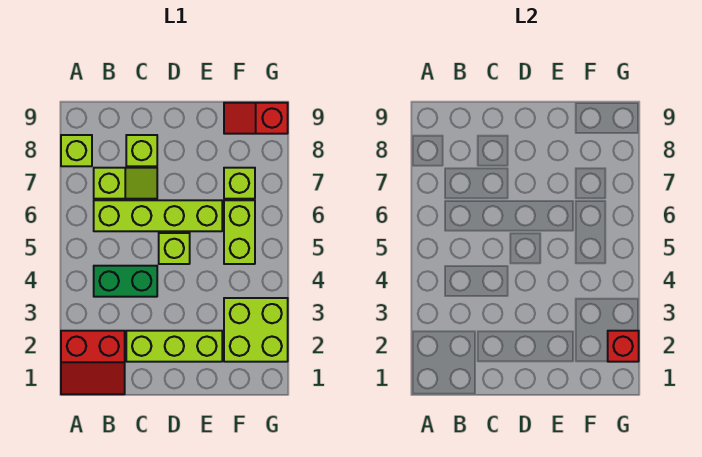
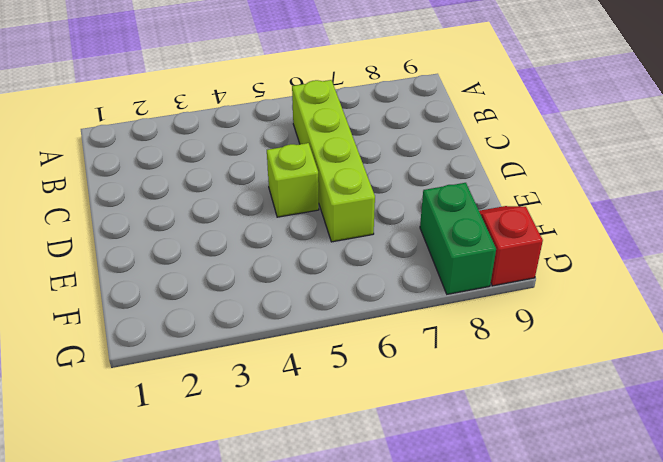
green brick F8:G8 level 1 -> green brick B4:C4 level 1
none -> red slope A1:B2 level 1 top 2
none -> lime brick A8 level 1
none -> lime slope B7:C7 level 1 top B

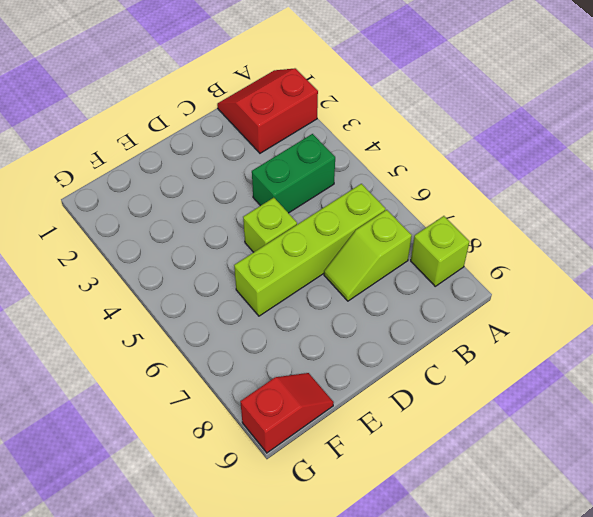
none -> lime brick C2:E2 level 1
none -> lime brick C8 level 1
none -> lime brick F2:G3 level 1

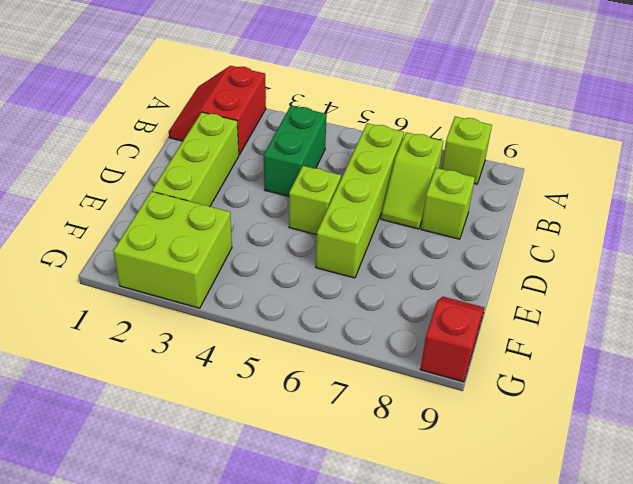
none -> lime brick F5:F6 level 1
none -> lime brick F7 level 1
none -> red brick G2 level 2

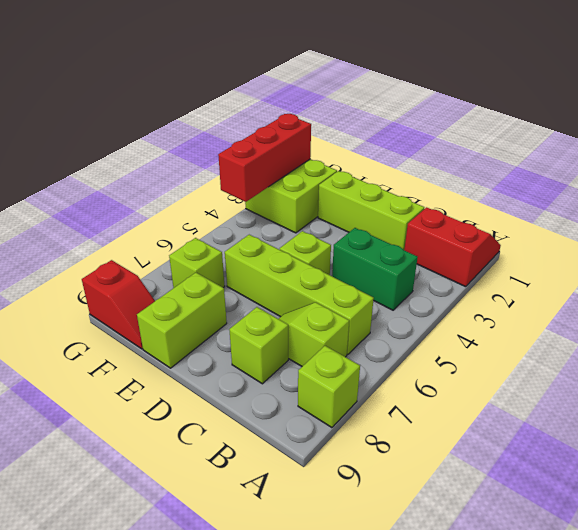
lime brick E8:E9 level 1 -> lime brick F5:F6 level 1
red brick G2:G4 level 2 -> red brick G2 level 2

